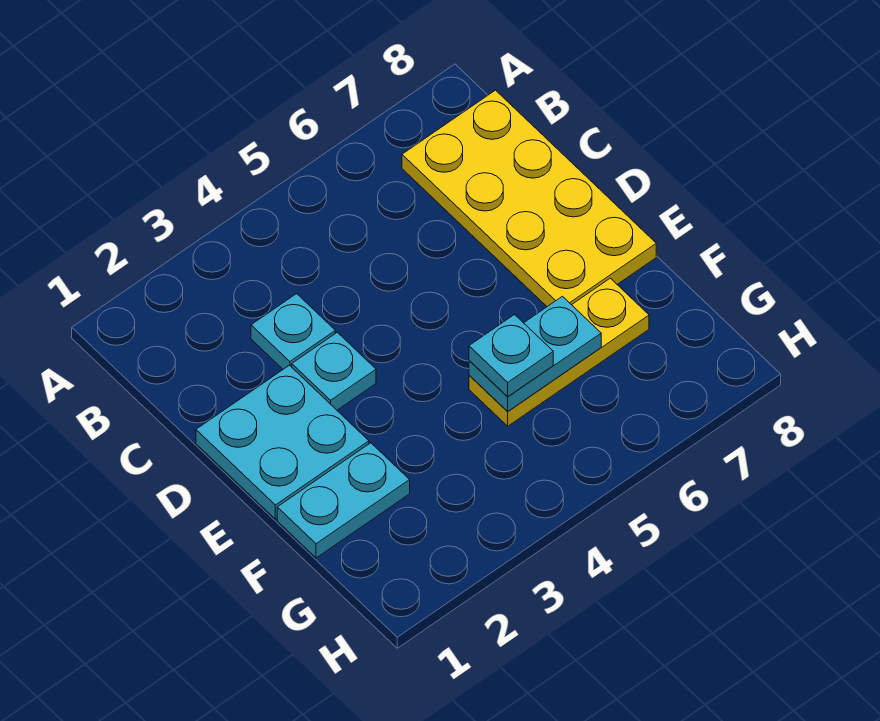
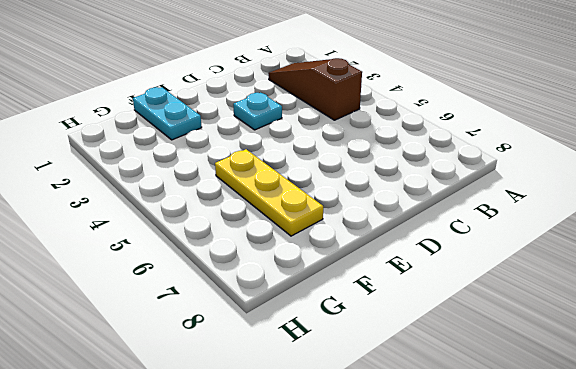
brown slope B2:B4 level 1 top 4 -> none
none -> yellow plate B7:E8 level 1
none -> cyan plate C3 level 1

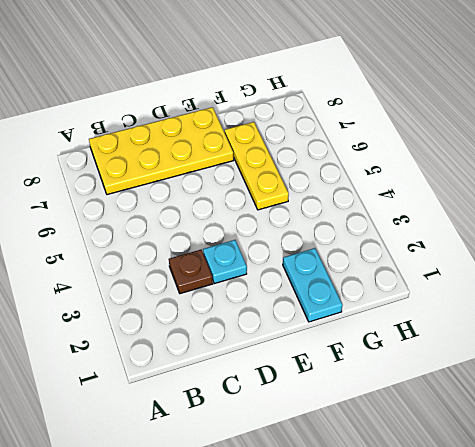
brown plate C3 level 1 -> cyan plate C3 level 1
none -> cyan plate D1:E2 level 1
none -> cyan plate F5:F6 level 2

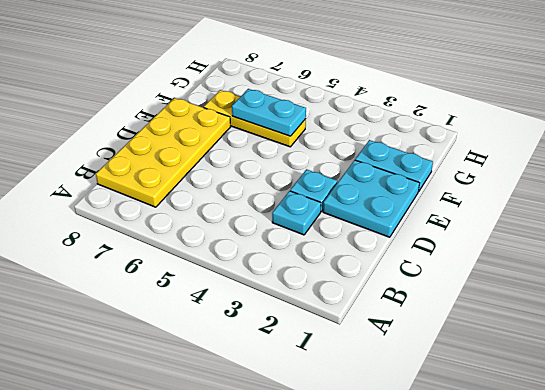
none -> cyan plate F5 level 3

